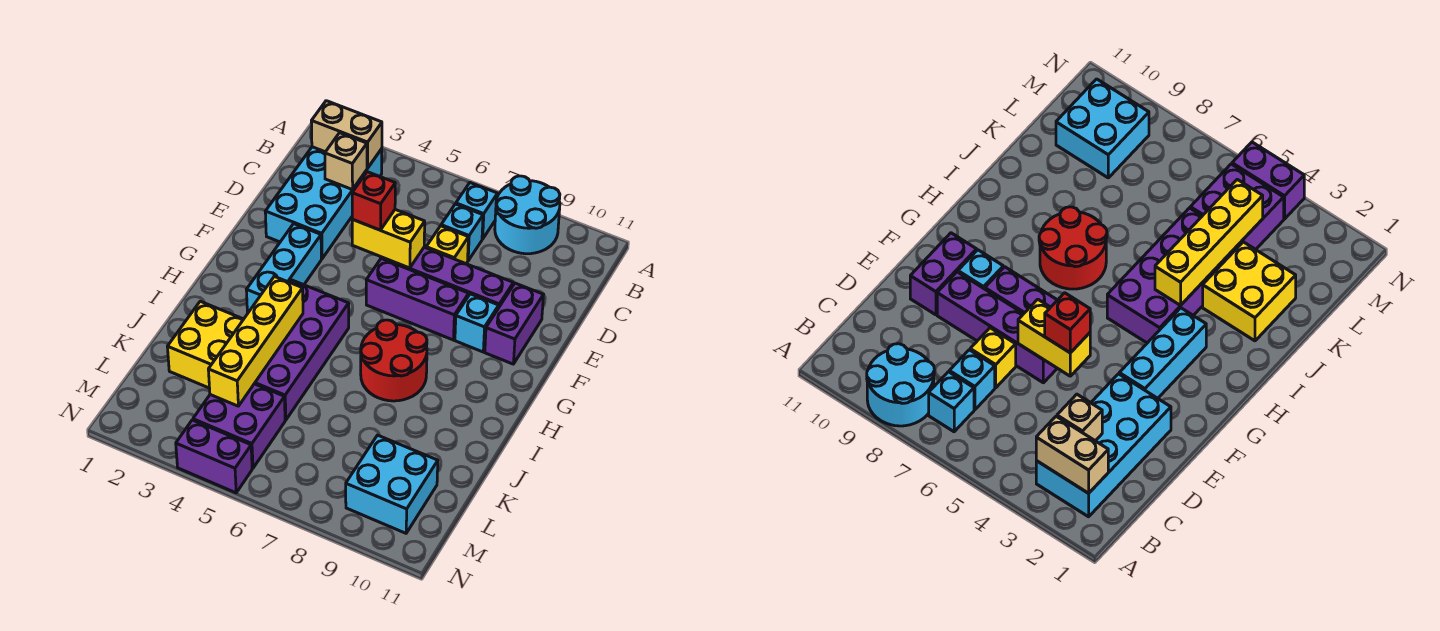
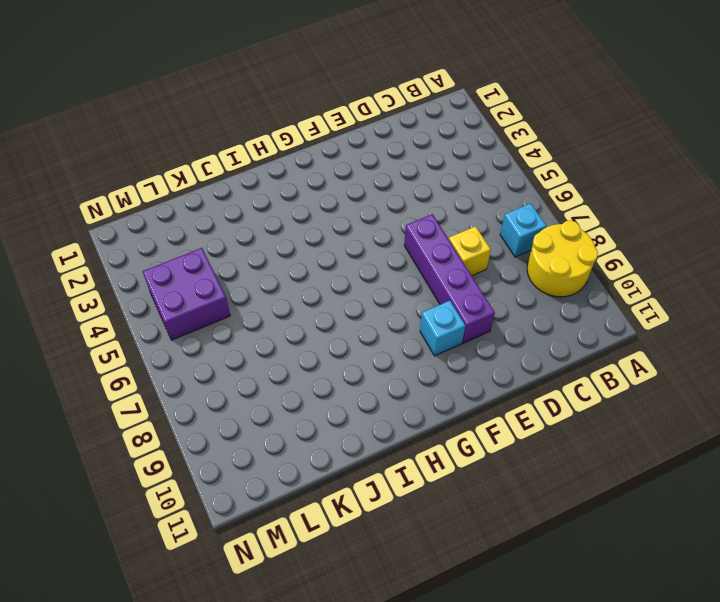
yellow round brick A8:B9 level 1 -> cyan round brick A8:B9 level 1
none -> cyan brick B2:E3 level 1
none -> cyan brick C7 level 1
none -> purple brick E10:F10 level 1

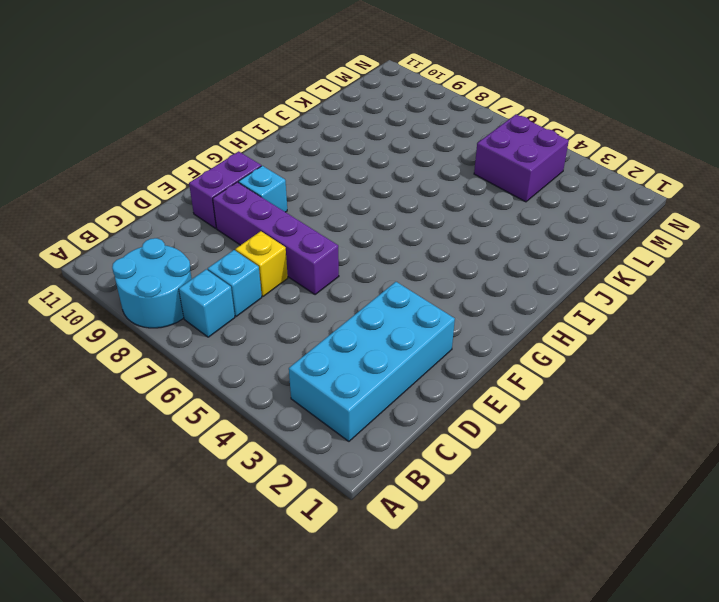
none -> cyan brick F3:H3 level 1
none -> purple brick F6:F8 level 1
none -> purple brick H4:K5 level 1

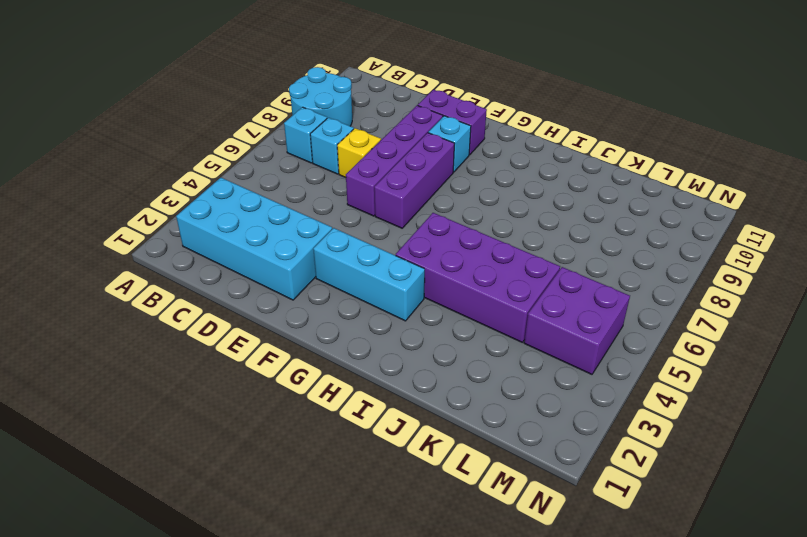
none -> red round brick H7:I8 level 1
none -> yellow brick J2:K3 level 1
none -> cyan brick L9:M10 level 1

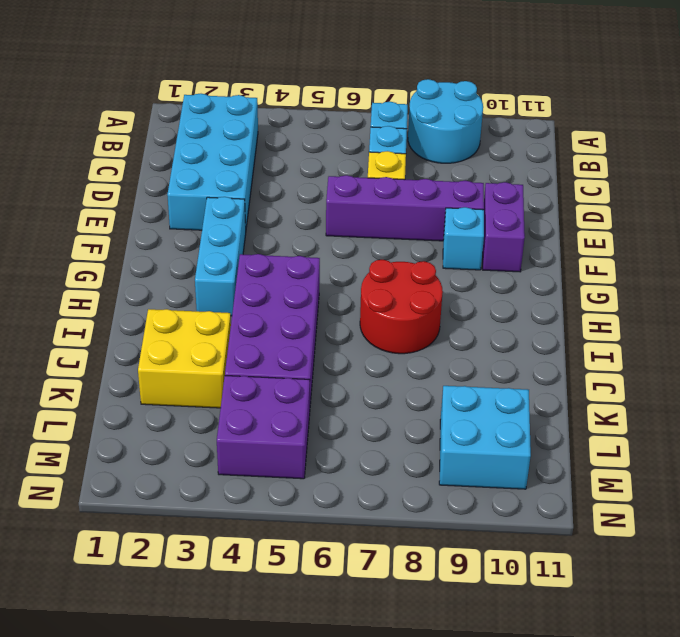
none -> purple brick F6:F8 level 1
none -> purple brick N4:N5 level 1
none -> tan brick B2:B3 level 2

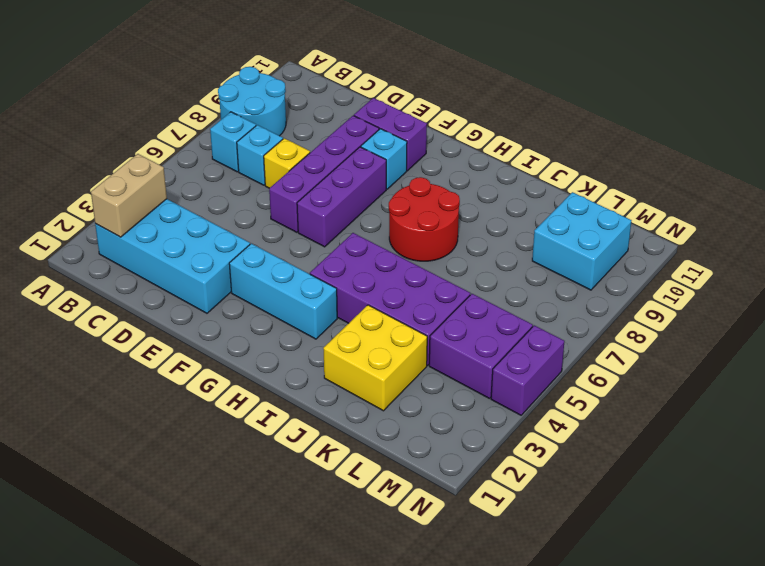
none -> tan brick C3 level 2
none -> yellow brick E5:E6 level 2
none -> yellow brick I4:L4 level 2

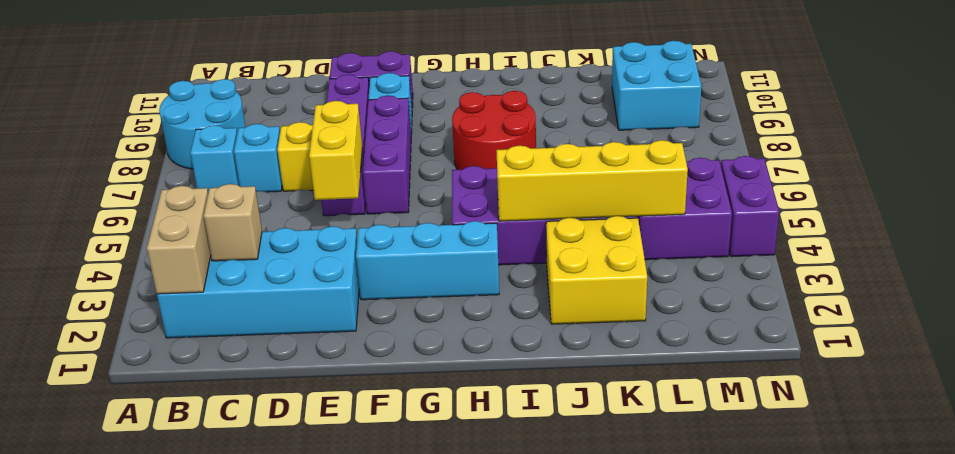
none -> red brick E5 level 3

